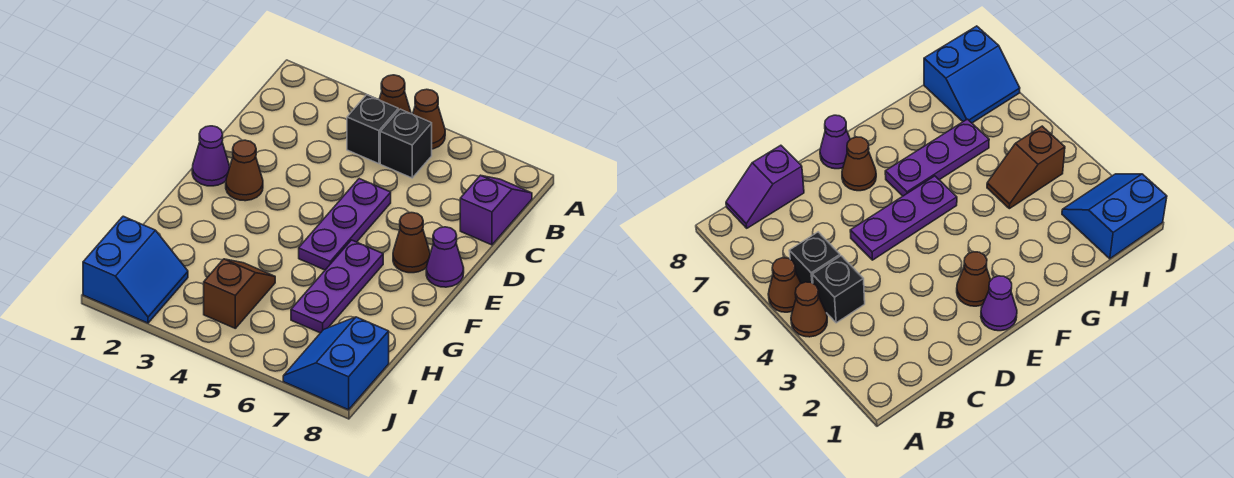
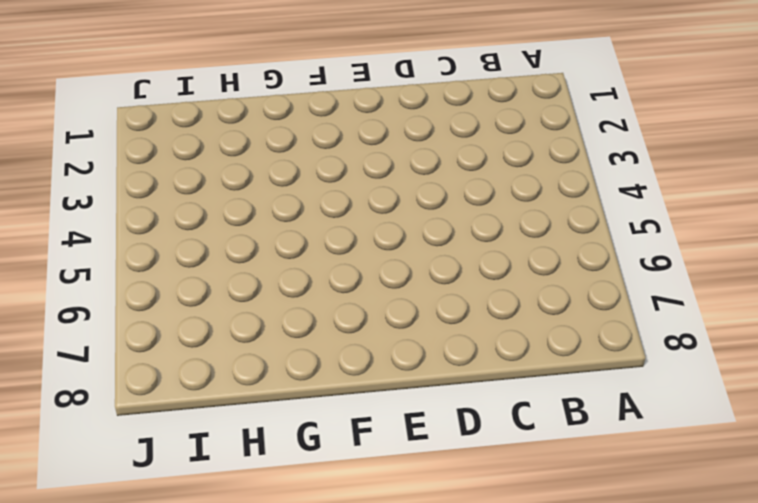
none -> brown cone A4 level 1
none -> brown cone A5 level 1
none -> black brick B4 level 1

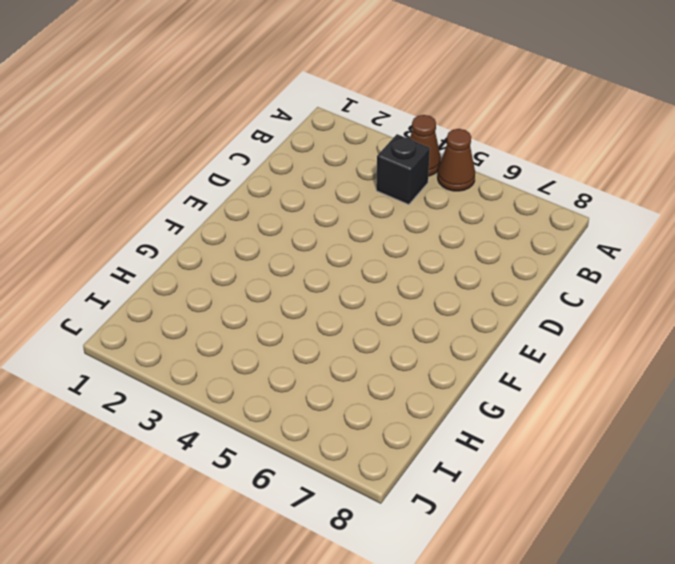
none -> black brick B5 level 1
none -> purple slope B8:C8 level 1 top C
none -> purple plate D5:F5 level 1

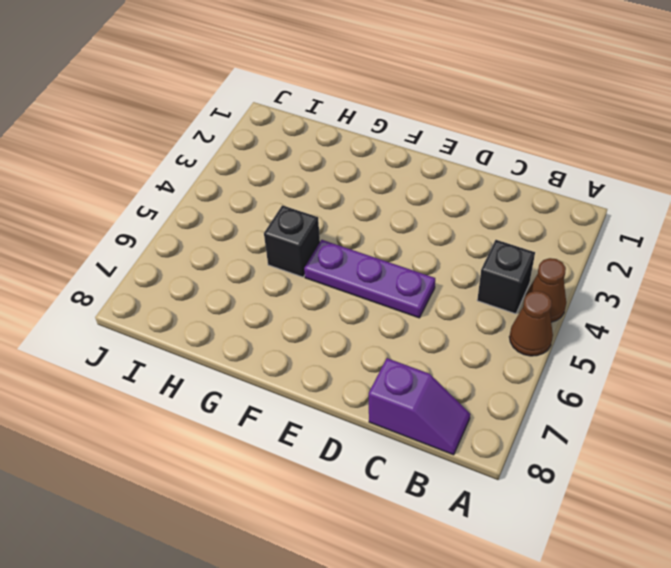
black brick G5 level 1 -> black brick B5 level 1
none -> purple cone E1 level 1
none -> brown cone E2 level 1
none -> brown cone E7 level 1

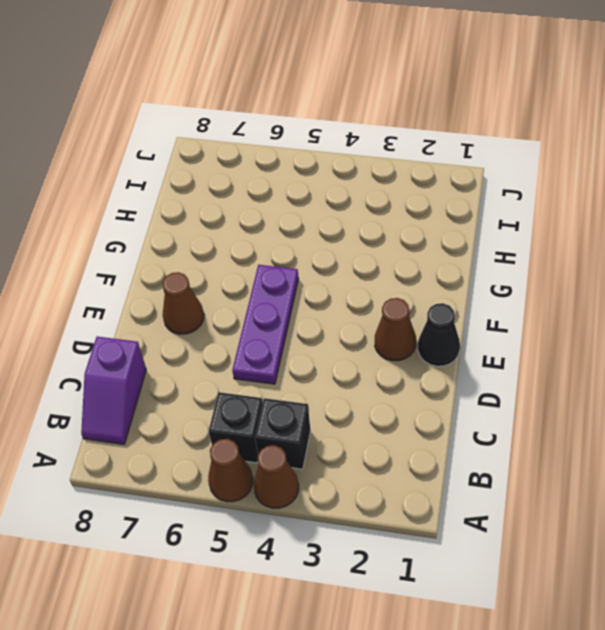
black cone E1 level 1 -> purple cone E1 level 1
none -> purple cone E8 level 1
none -> purple plate F6:H6 level 1
none -> brown slope H4:I4 level 1 top I

